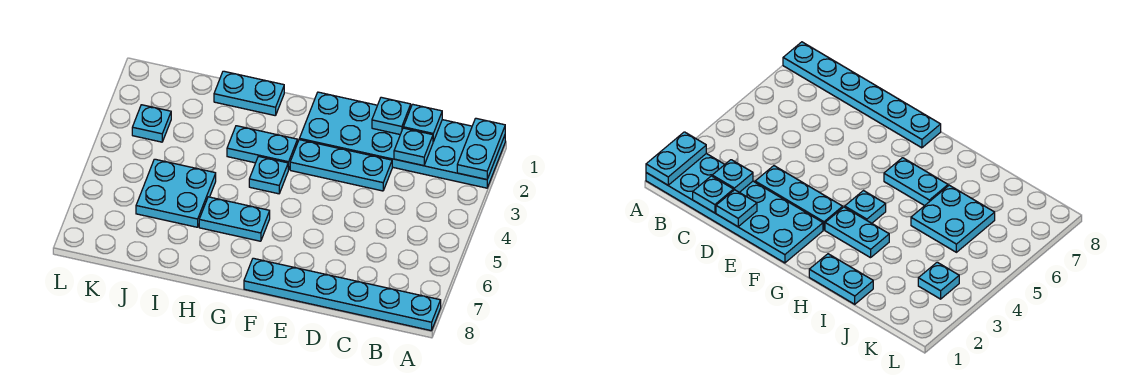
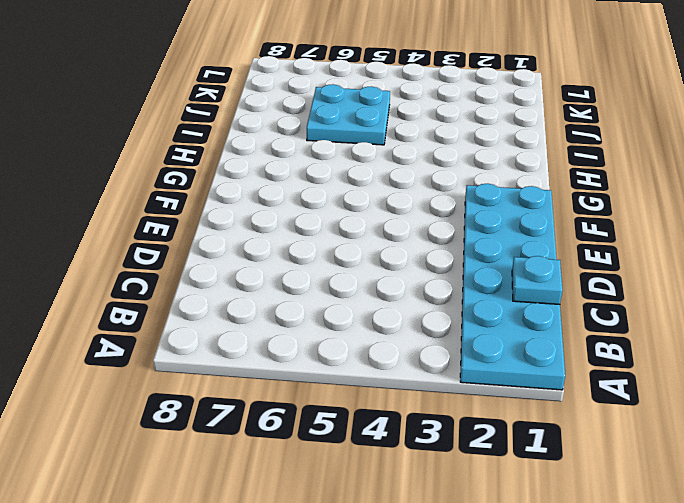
none -> cyan plate A8:F8 level 1
none -> cyan plate D3:F3 level 1
none -> cyan plate G3:H3 level 1

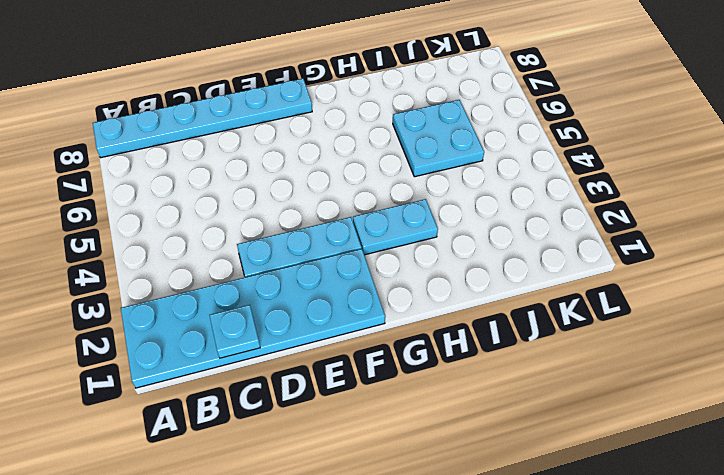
none -> cyan plate G4 level 1
none -> cyan plate G6:H6 level 1
none -> cyan plate H1:I1 level 1

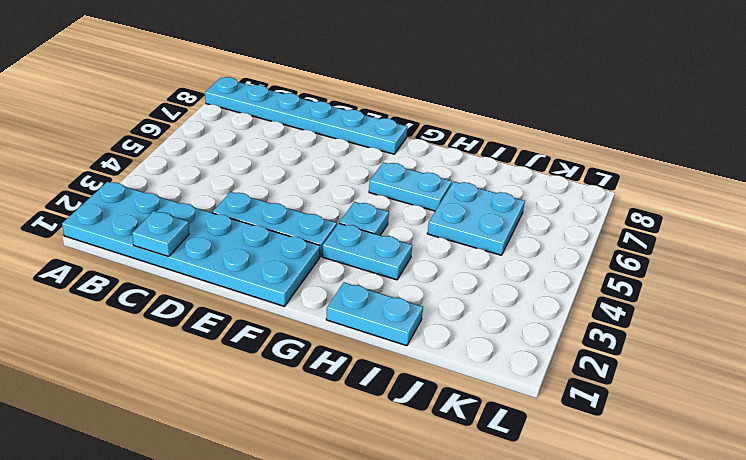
none -> cyan plate K3 level 1
none -> cyan plate A1:A2 level 2
none -> cyan plate C2 level 2

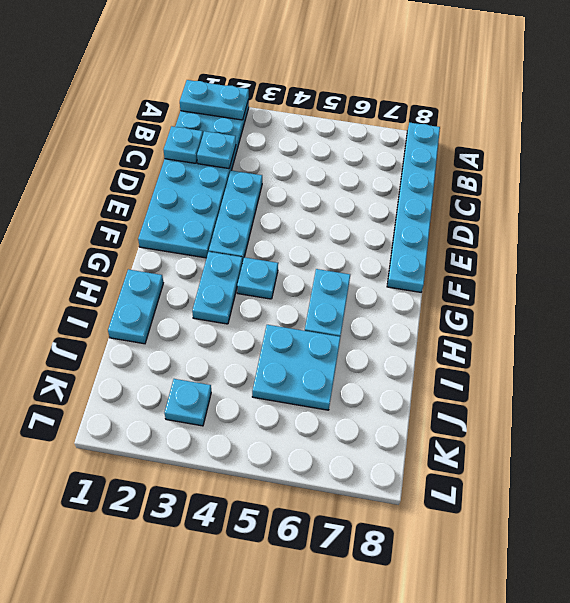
none -> cyan plate D1 level 2

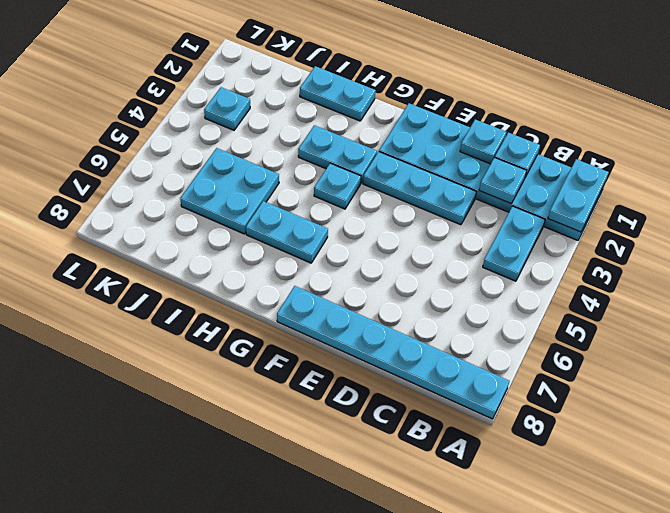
cyan plate B3:B4 level 1 -> none

